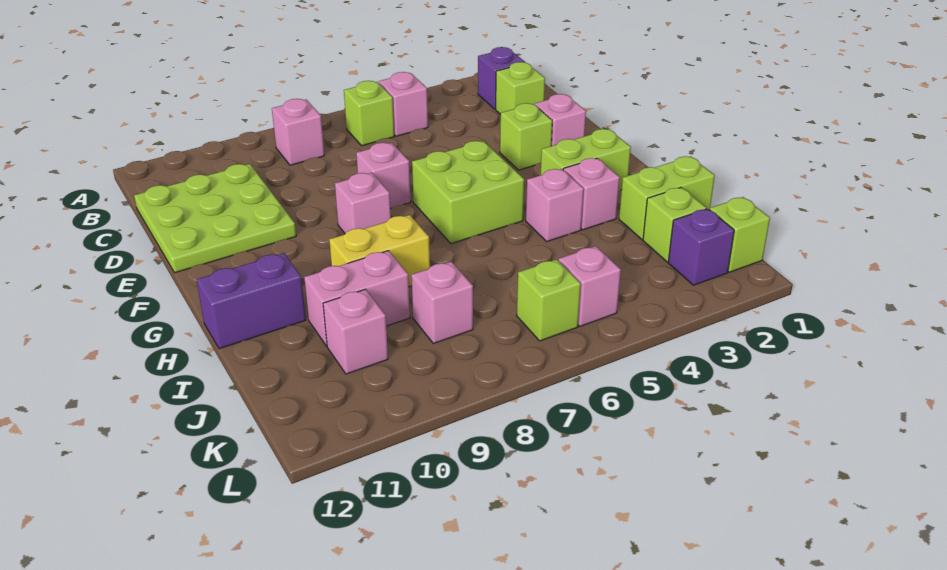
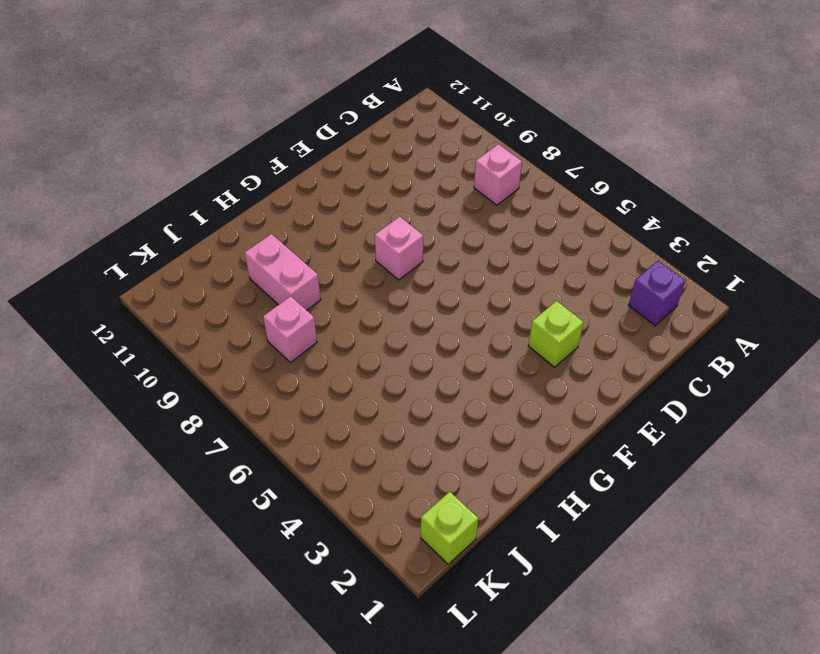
none -> pink brick B5 level 1
none -> lime brick B6 level 1
none -> lime brick C2 level 1

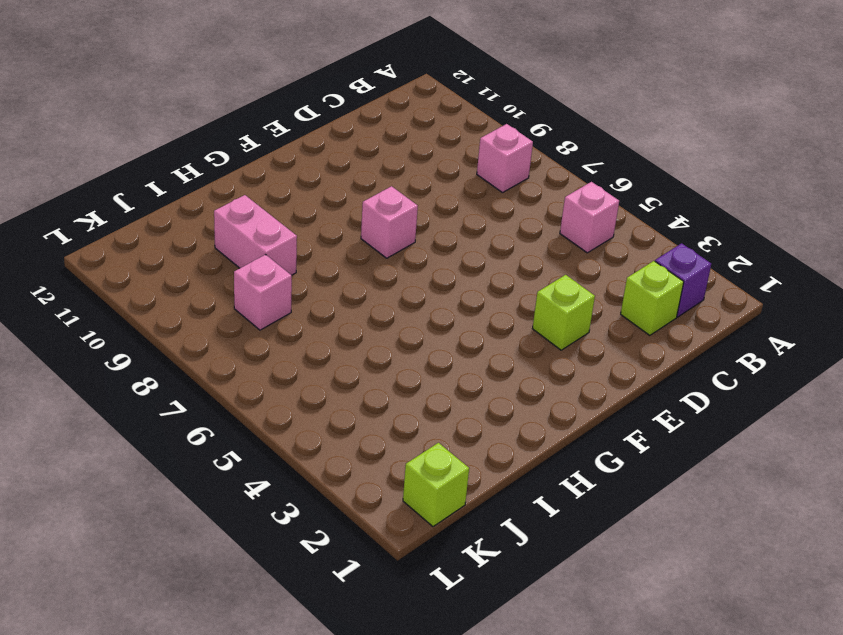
none -> lime brick B6 level 1
none -> lime plate C10:E12 level 1
none -> pink brick E2 level 1

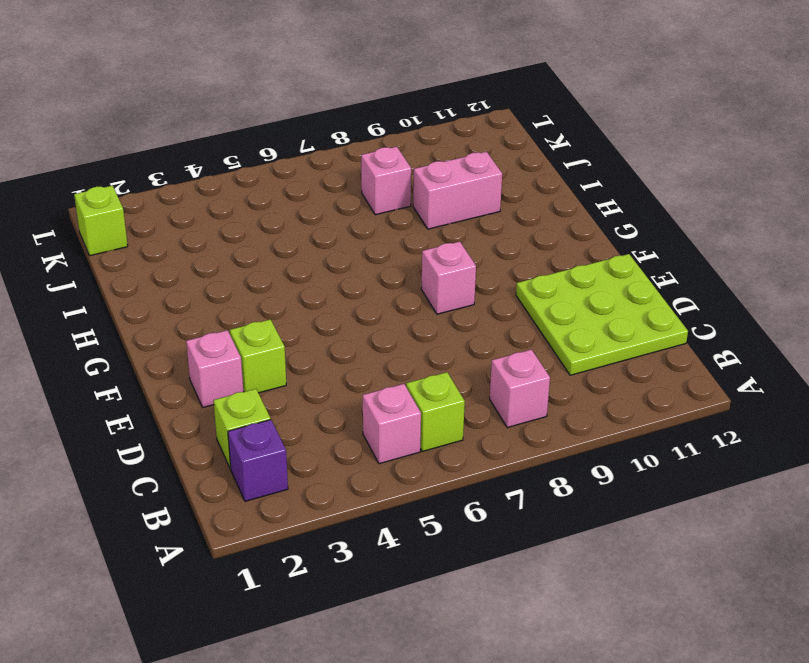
none -> pink brick E7 level 1
none -> lime brick F5:G6 level 1
none -> lime brick G2:G3 level 1

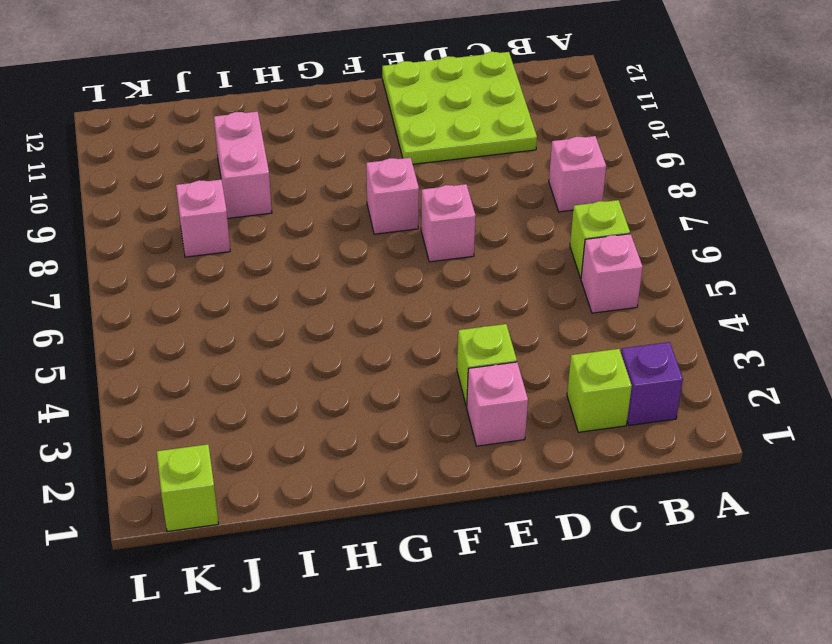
none -> lime brick F5:G6 level 1
none -> lime brick G2:G3 level 1
none -> pink brick H3 level 1

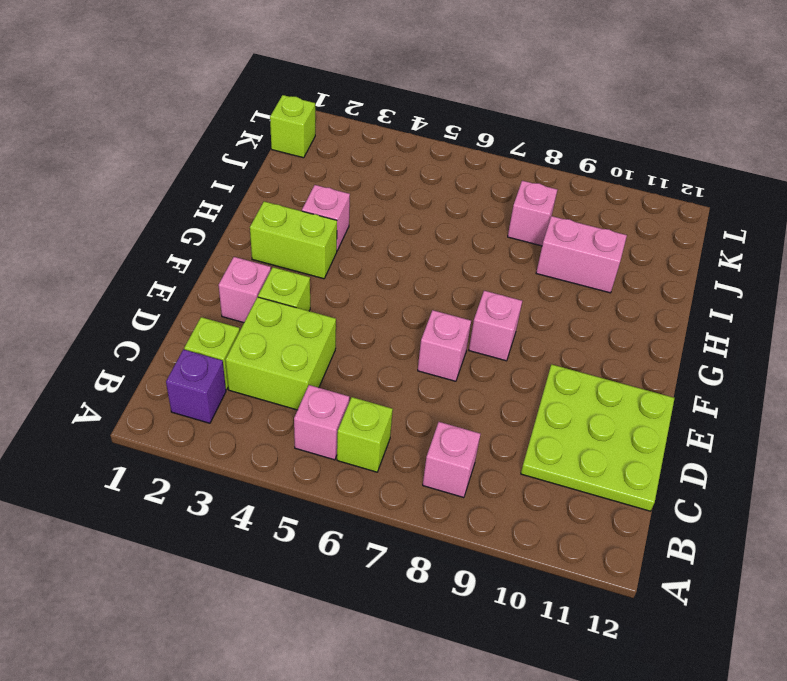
lime brick C3:D4 level 1 -> lime brick F5:G6 level 1
none -> pink brick H4 level 1
none -> yellow brick H8:H9 level 1
none -> purple brick H11:H12 level 1

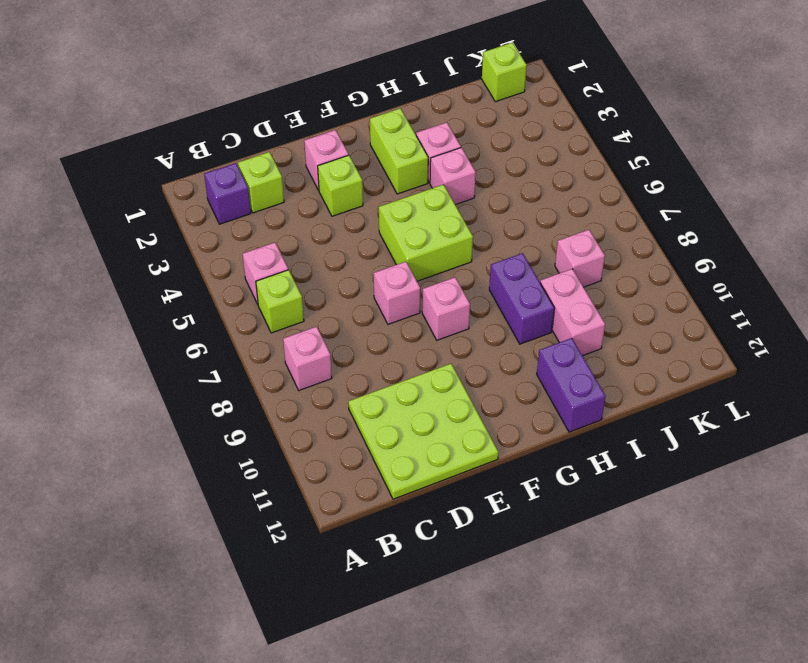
purple brick H8:H9 level 1 -> yellow brick H8:H9 level 1
none -> lime brick I1:I2 level 1
none -> lime brick J2 level 1
none -> pink brick J10 level 1

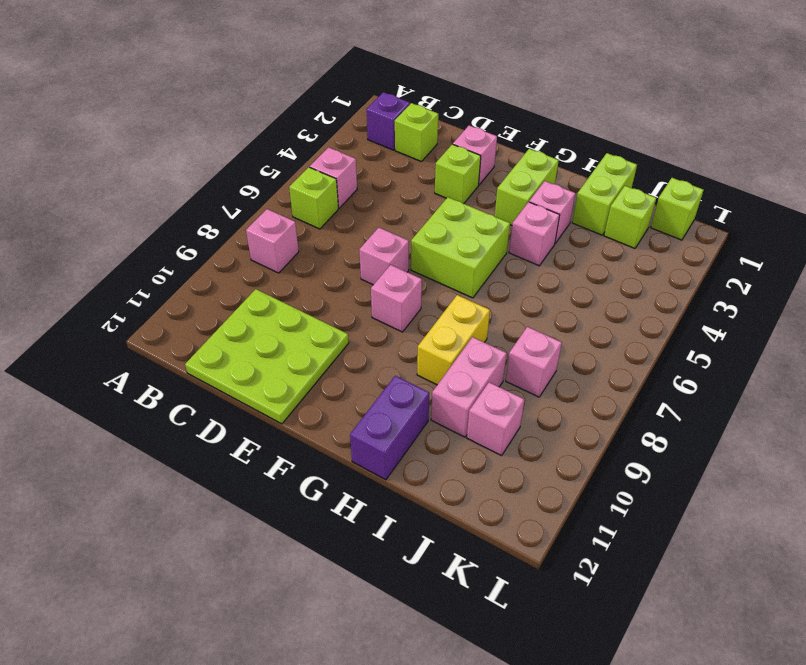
none -> purple brick K2 level 1
none -> pink brick K5 level 1
none -> lime brick K6 level 1

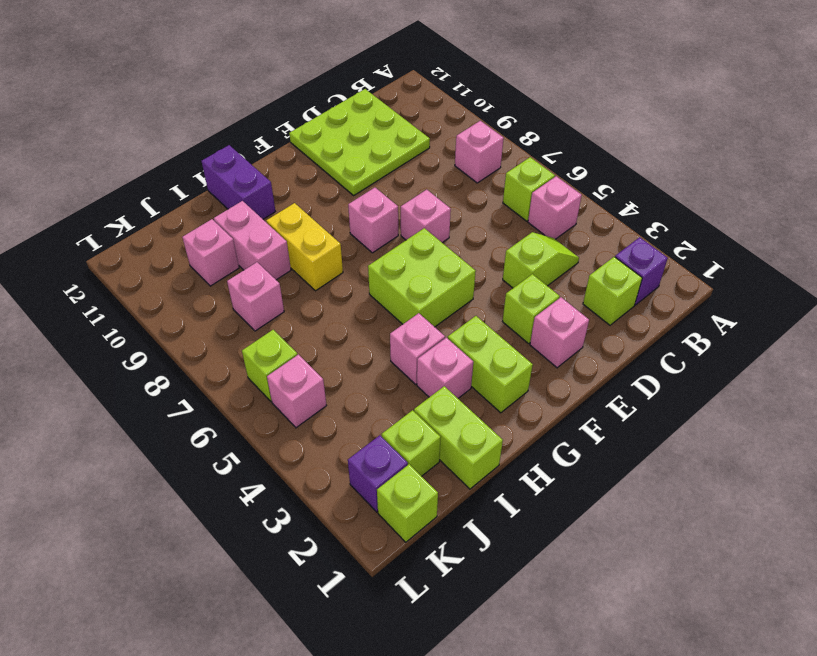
lime slope C4:D4 level 1 top D -> none

